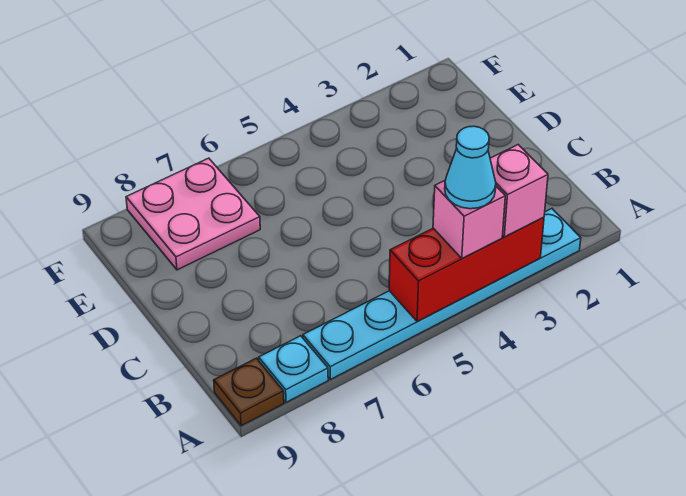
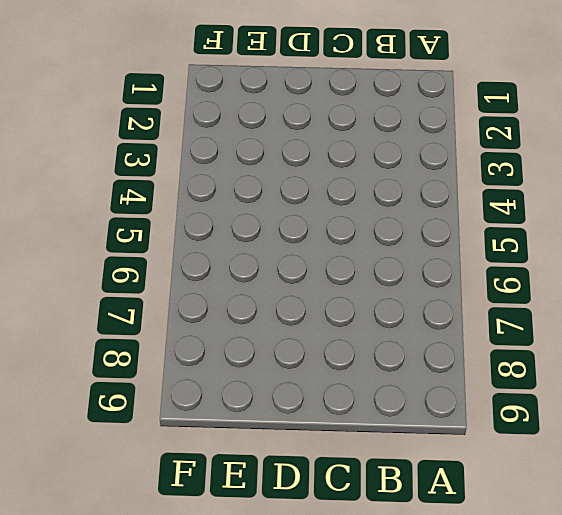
none -> cyan plate A2:A7 level 1
none -> cyan plate A8 level 1

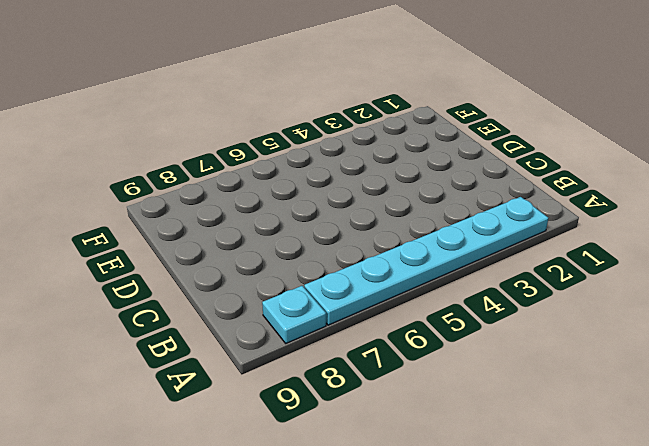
none -> brown plate A9 level 1
none -> pink plate E7:F8 level 1

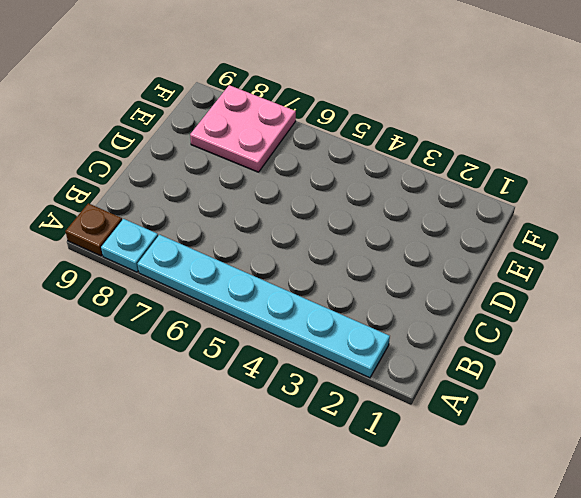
none -> red brick A3:A5 level 2
none -> pink brick A3 level 3

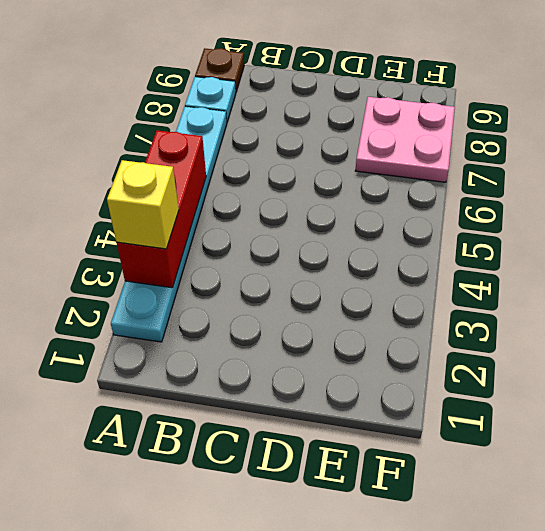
yellow brick A3 level 3 -> pink brick A3 level 3
none -> pink brick A4 level 3
none -> cyan cone A4 level 4

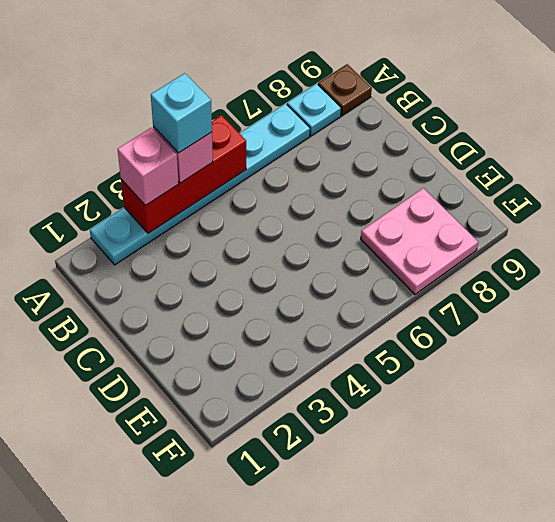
cyan brick A4 level 4 -> cyan cone A4 level 4

